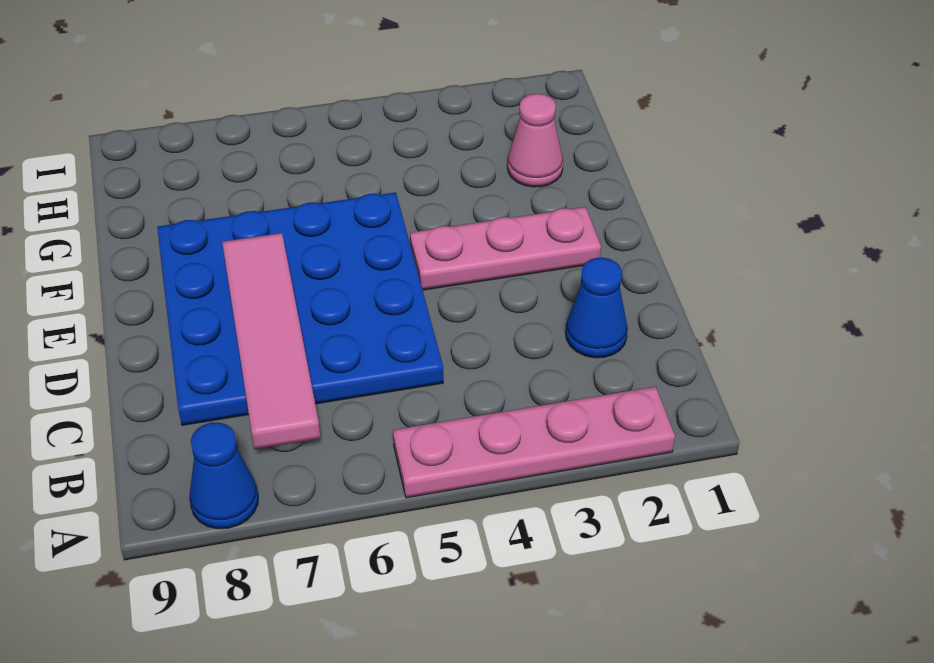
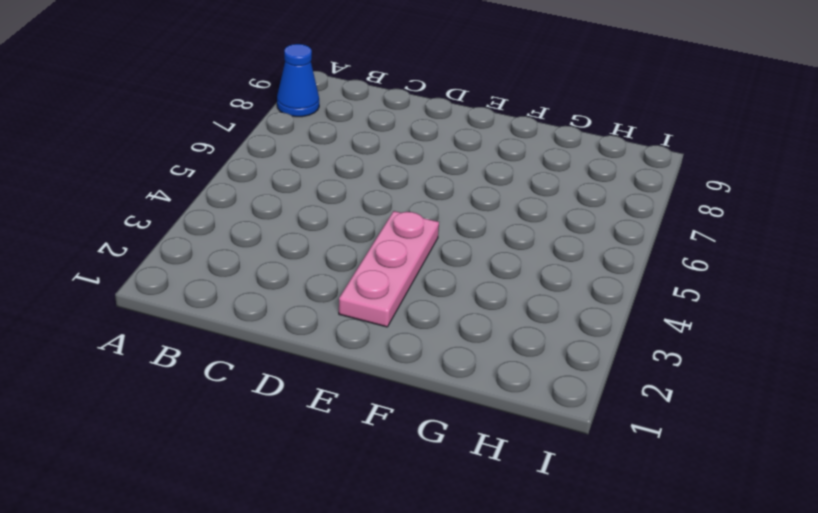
none -> pink plate A2:A5 level 1
none -> blue cone C2 level 1

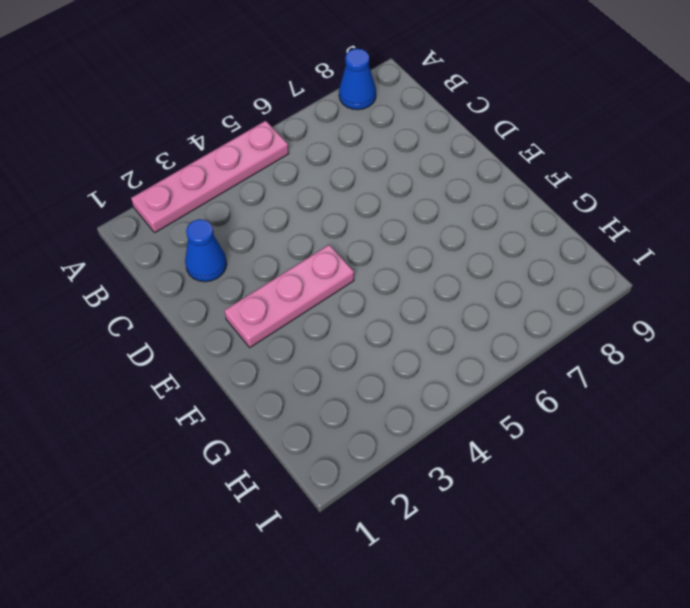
none -> blue plate C5:F8 level 1
none -> pink cone G2 level 1

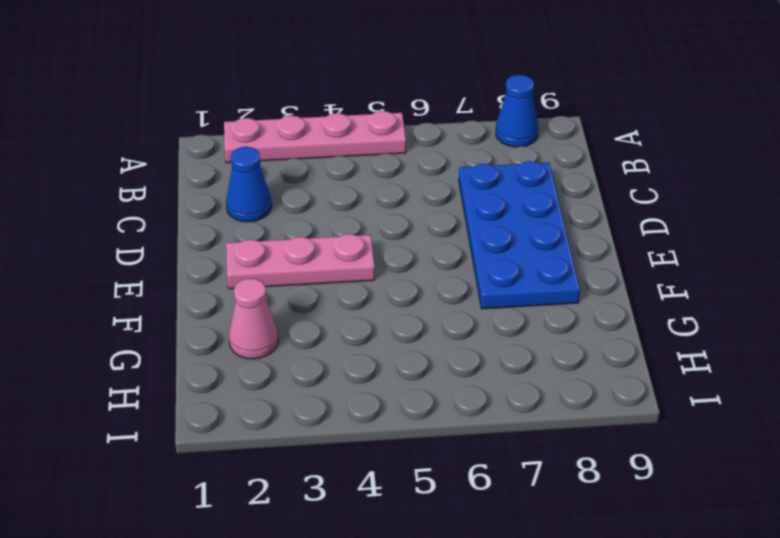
blue plate C7:F8 level 1 -> blue plate C5:F8 level 1
none -> pink tile B7:E7 level 2

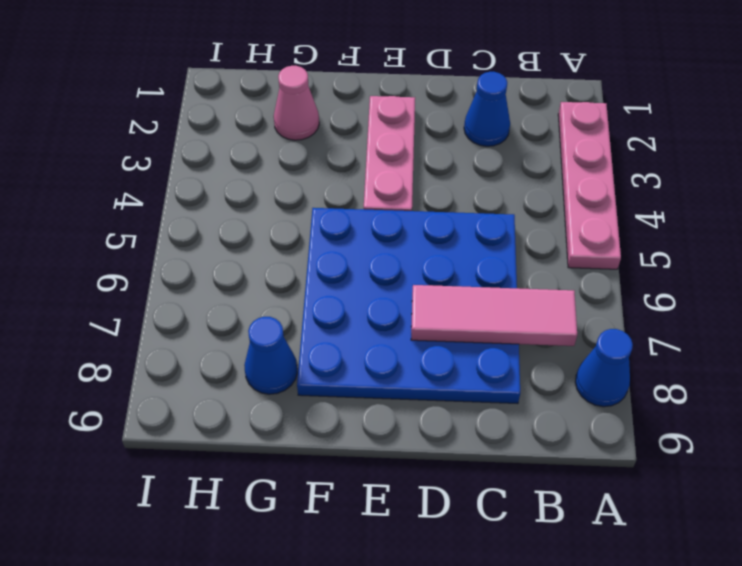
pink tile B7:D7 level 2 -> pink tile B7:E7 level 2
blue cone G8 level 1 -> none

